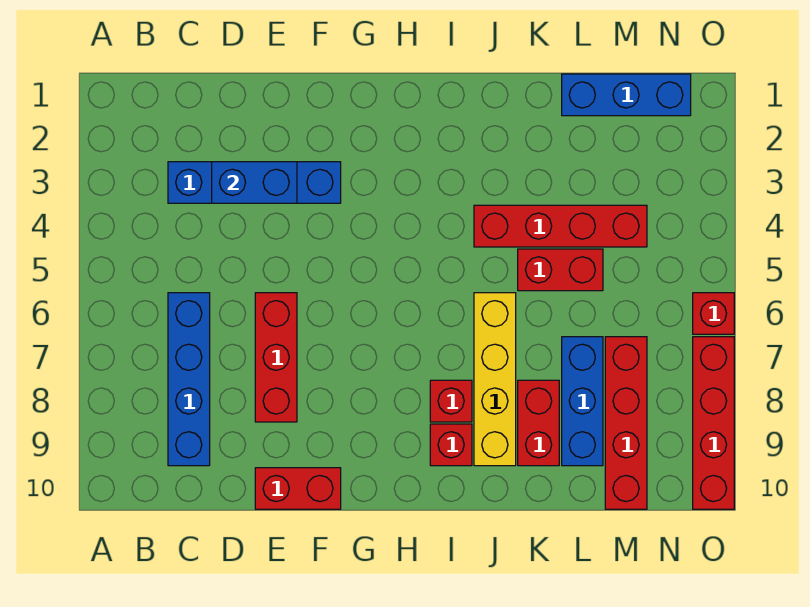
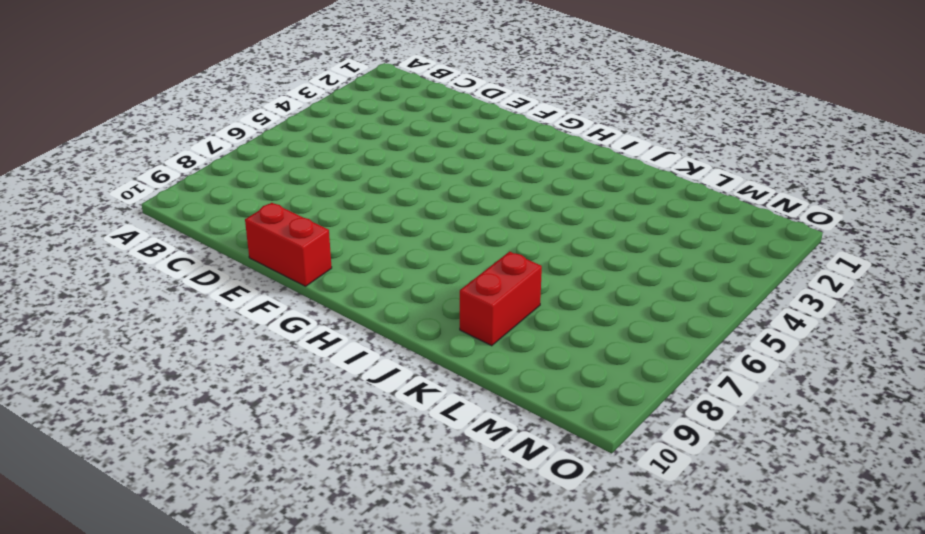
none -> blue brick C3:F3 level 1
none -> blue brick C6:C9 level 1
none -> red brick E6:E8 level 1

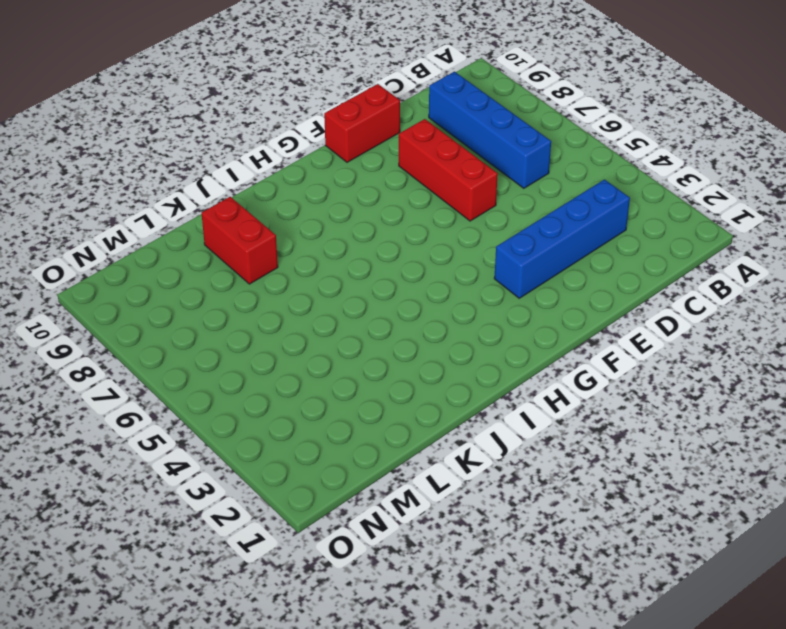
none -> red brick I8 level 1
none -> red brick I9 level 1
none -> red brick J4:M4 level 1

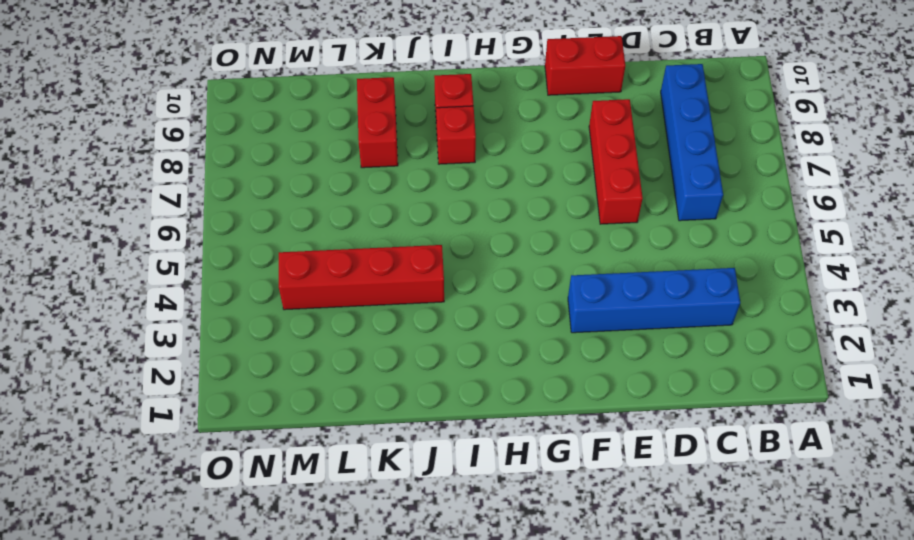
none -> yellow brick J6:J9 level 1
none -> red brick K5:L5 level 1
none -> blue brick L1:N1 level 1

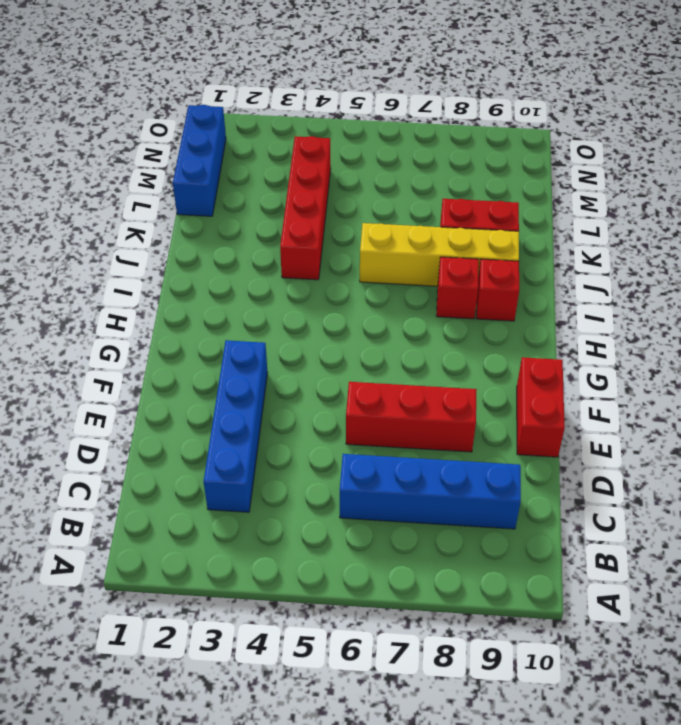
none -> red brick K5:L5 level 1
none -> blue brick L7:L9 level 1
none -> red brick M7:M10 level 1

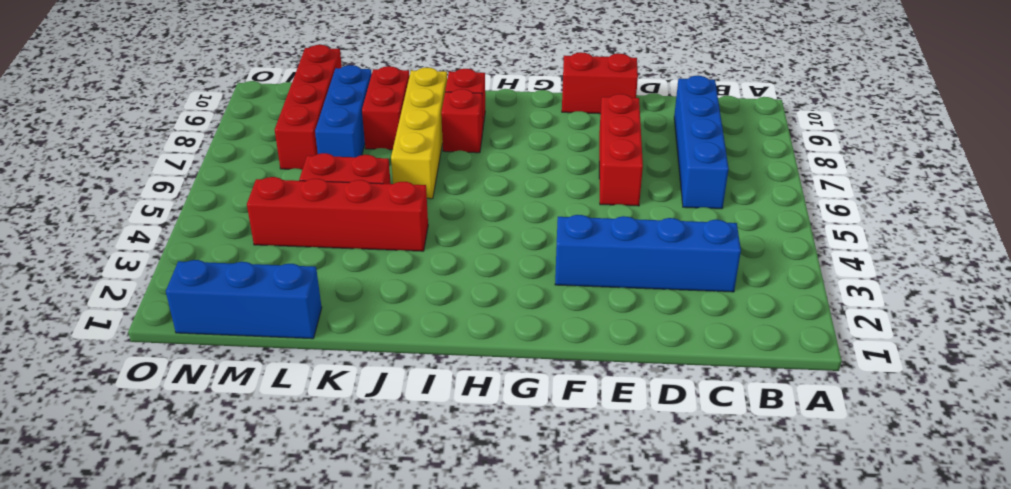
none -> red brick O6 level 1
none -> red brick O7:O10 level 1
none -> blue brick D3:E3 level 2

